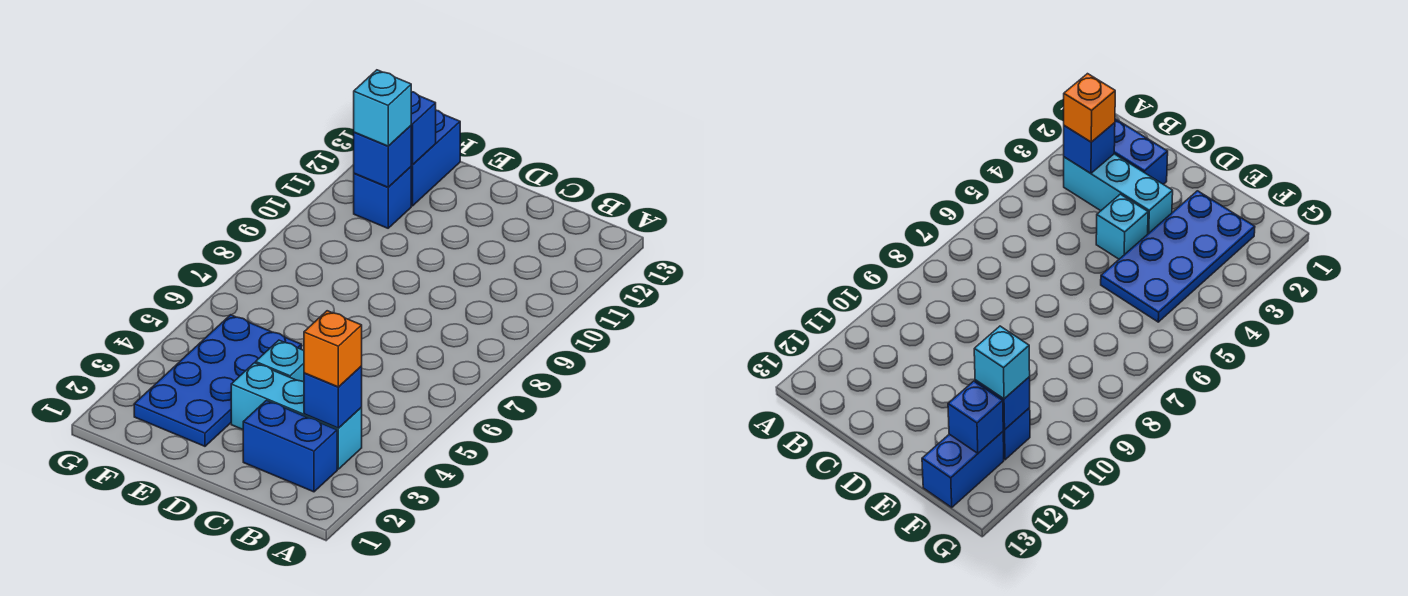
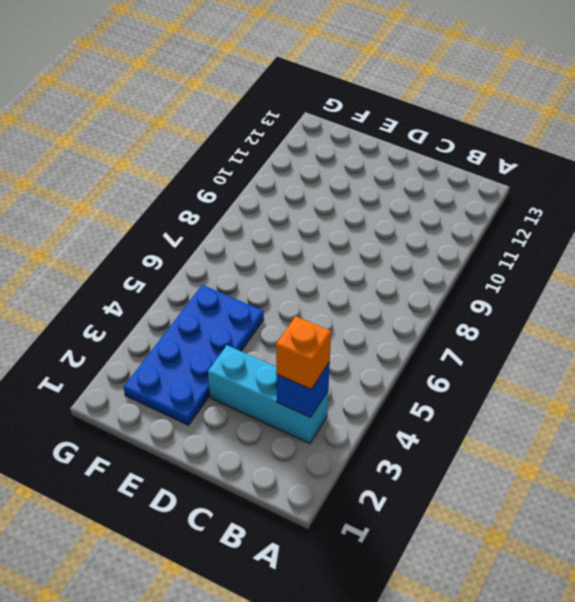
none -> blue brick B2:C2 level 1
none -> cyan brick D4 level 1

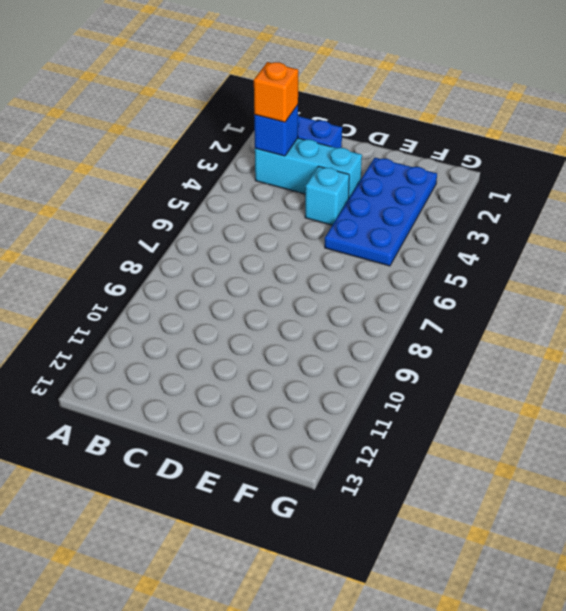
none -> blue brick F11 level 1
none -> blue brick F12:F13 level 1

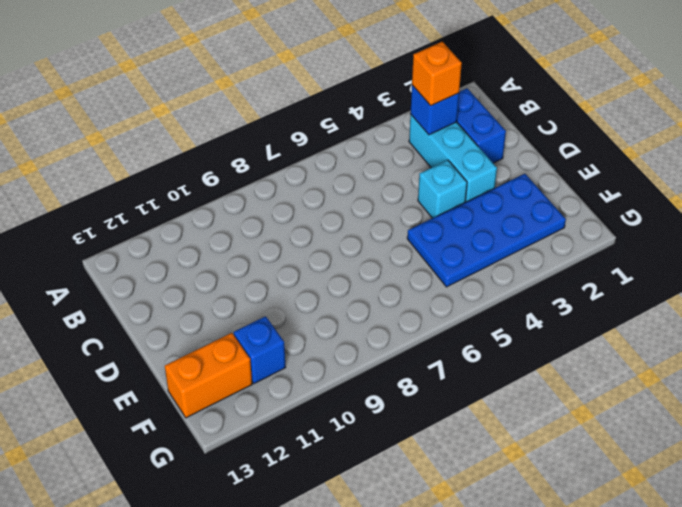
orange brick F12:F13 level 1 -> blue brick F12:F13 level 1
none -> blue brick F11 level 2
none -> blue brick F12 level 2

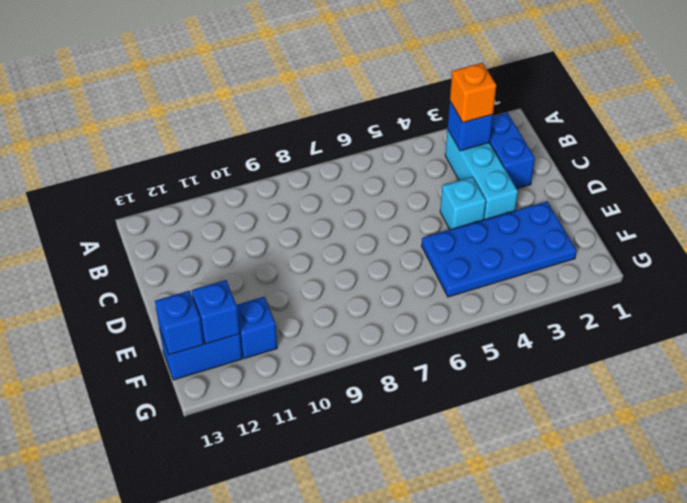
blue brick F13 level 2 -> blue brick F11 level 2
none -> cyan brick F11 level 3

